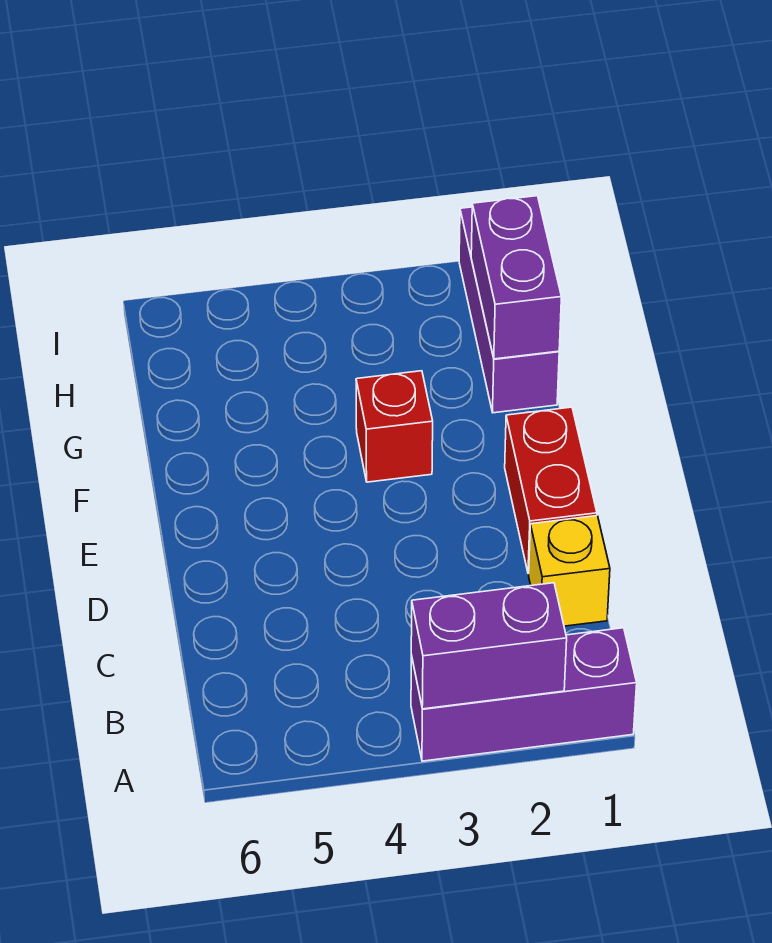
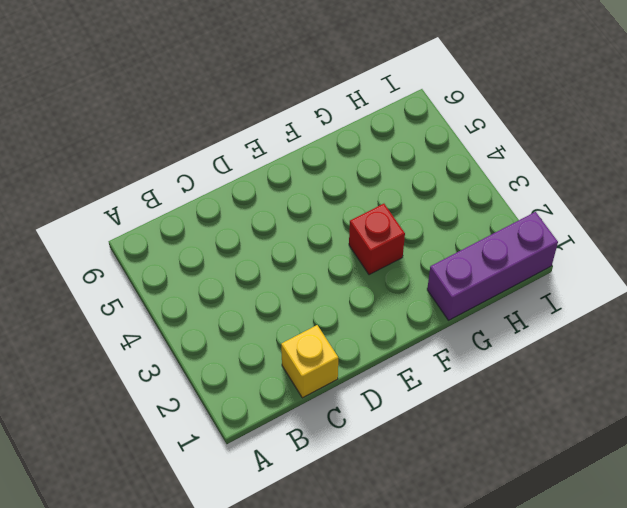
none -> purple brick A1:A3 level 1
none -> red brick D1:E1 level 1

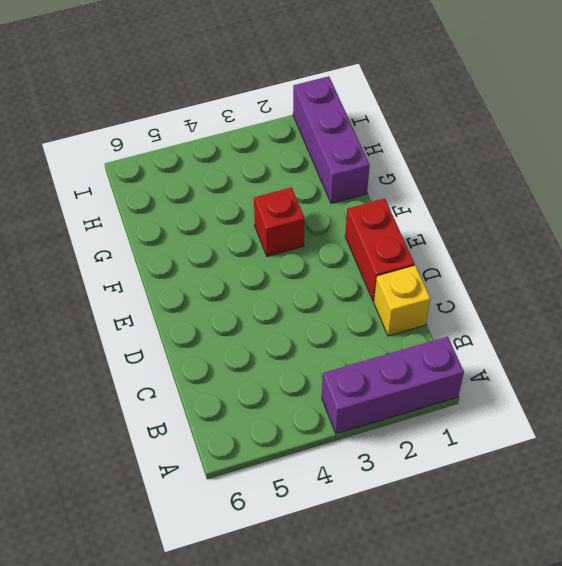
none -> purple brick A2:A3 level 2
none -> purple brick G1:H1 level 2

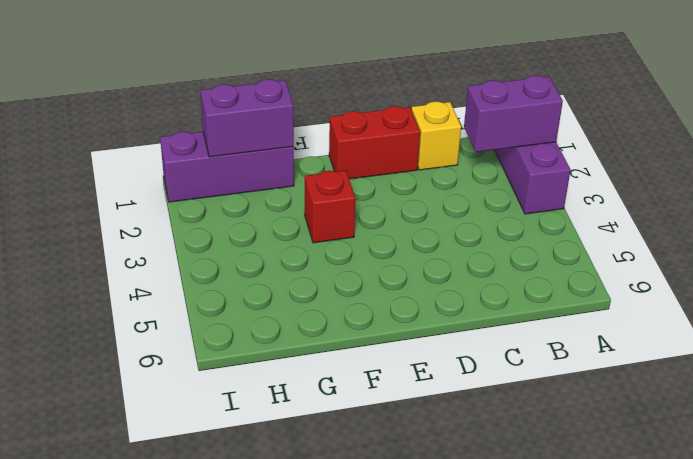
purple brick A2:B2 level 2 -> purple brick A2:A3 level 2

